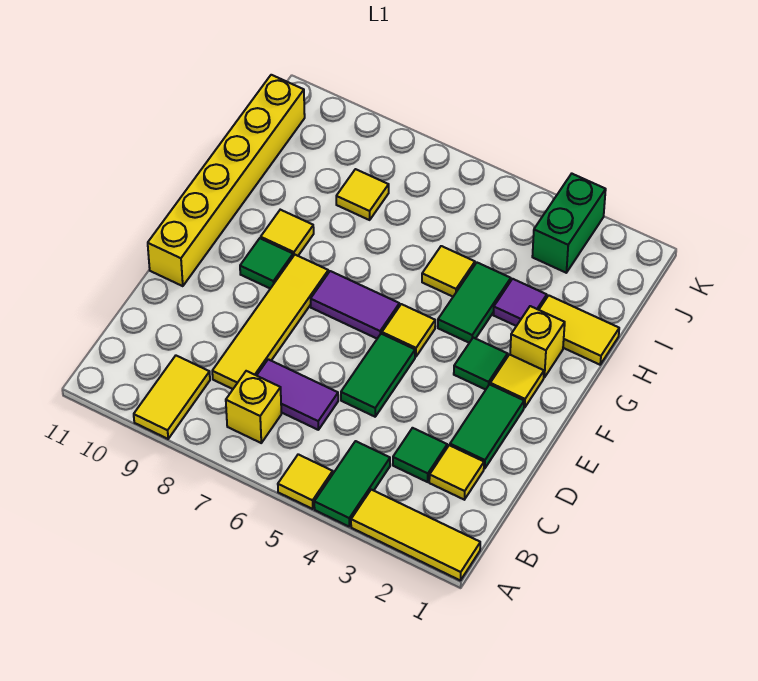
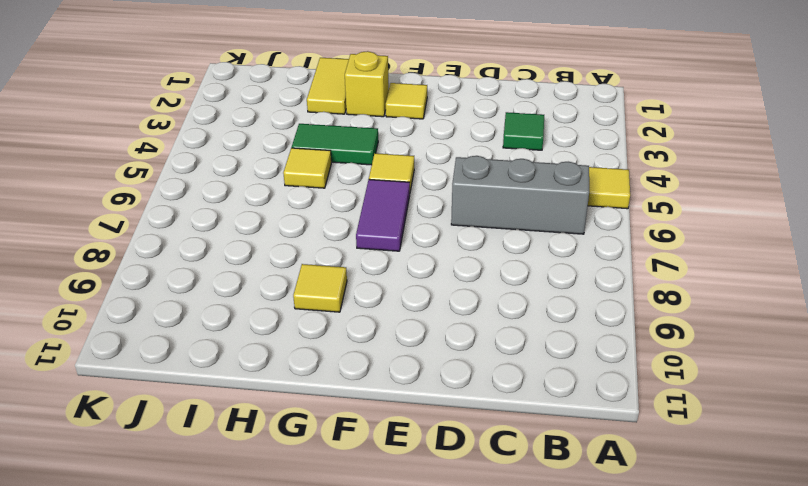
grey brick B6:D6 level 1 -> purple tile C6:C7 level 1
none -> yellow tile A1:A3 level 1
none -> green tile A4:B4 level 1
none -> yellow tile A9:B9 level 1

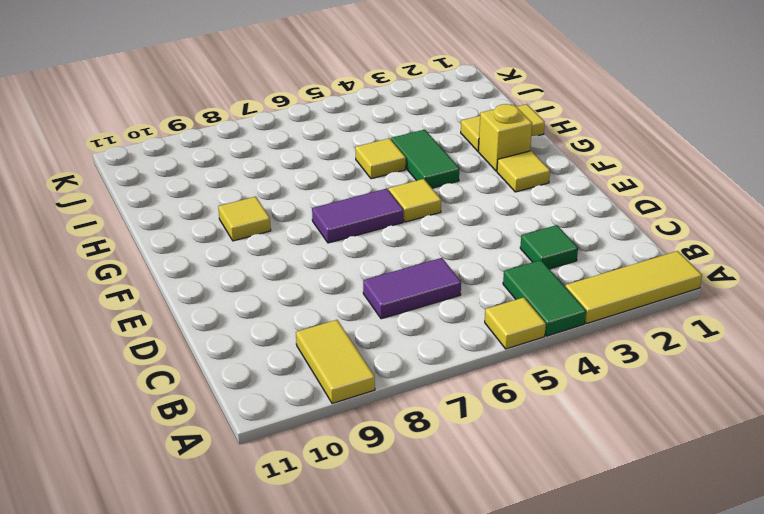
none -> yellow brick B7 level 1
none -> yellow tile C2 level 1
none -> yellow tile C8:F8 level 1

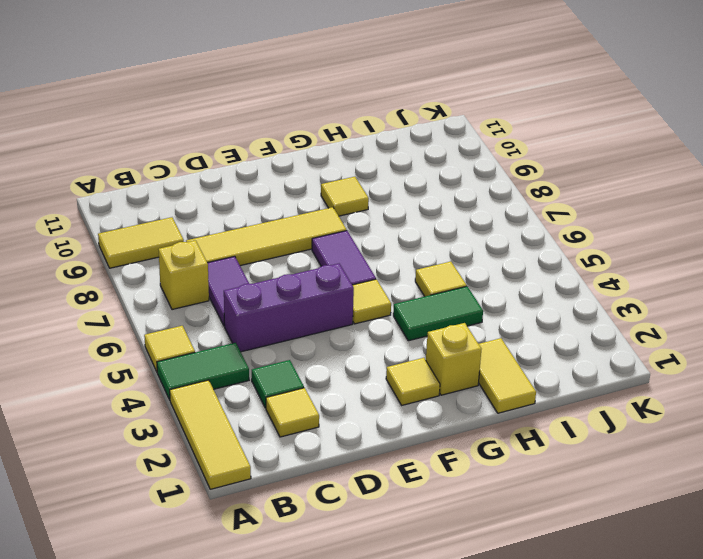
purple brick C5:E5 level 1 -> green tile D5:E5 level 1
none -> green tile D2:E2 level 1
none -> yellow brick E11:J11 level 1
none -> green tile F3 level 1

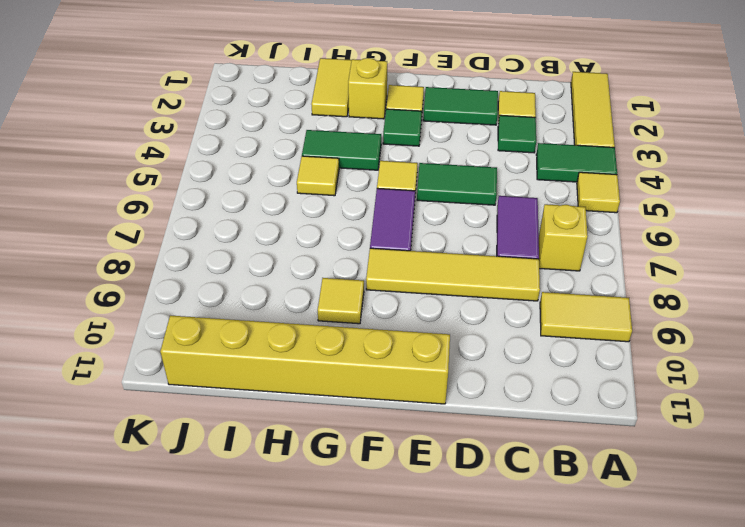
none -> green tile F9 level 1
none -> purple tile H3 level 1
none -> yellow tile I8 level 1

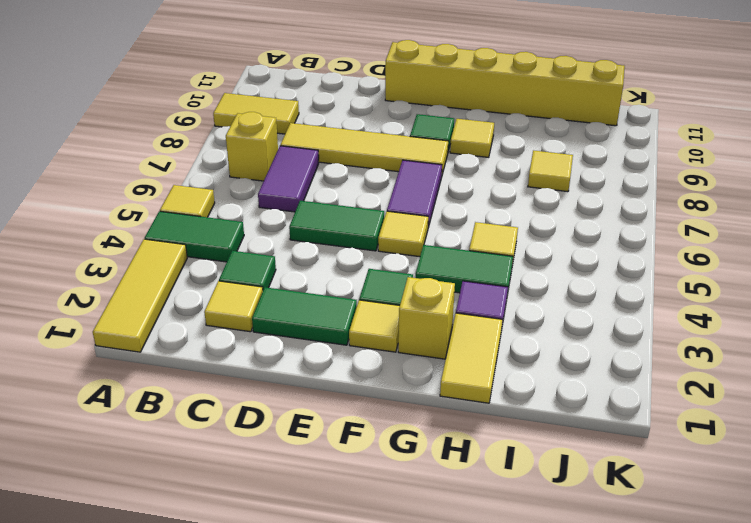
none -> green brick J3:K3 level 1

